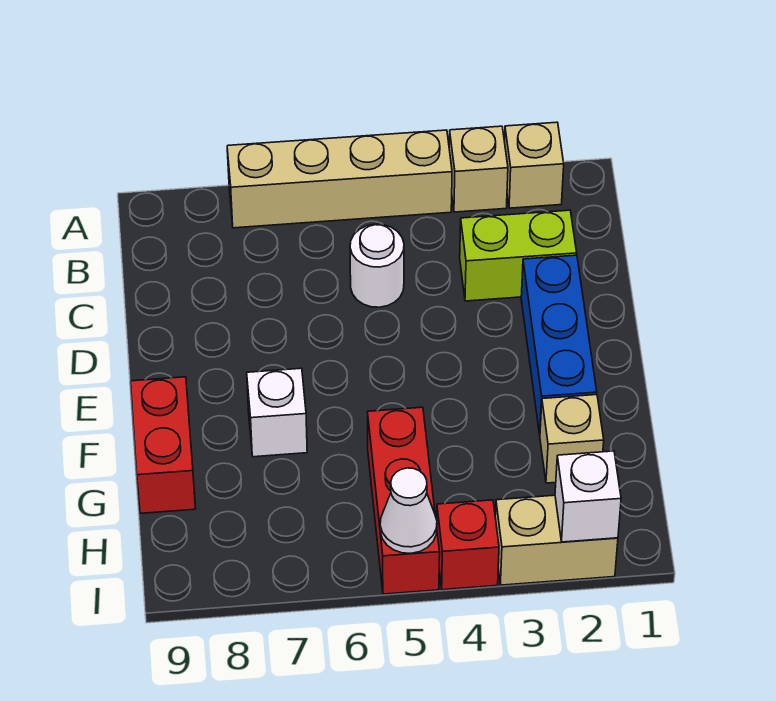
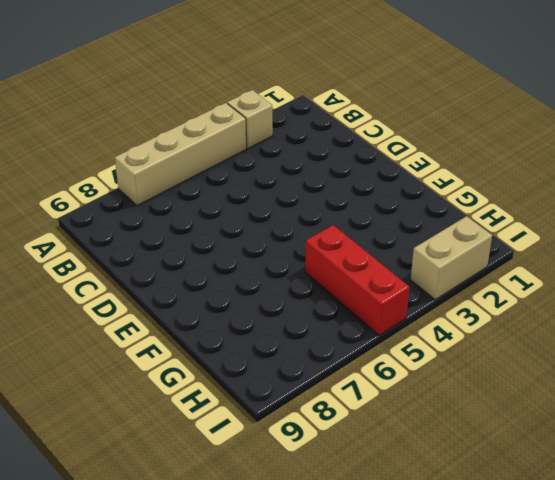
none -> tan brick A2 level 1
none -> lime brick C2:C3 level 1
none -> white round brick C5 level 1

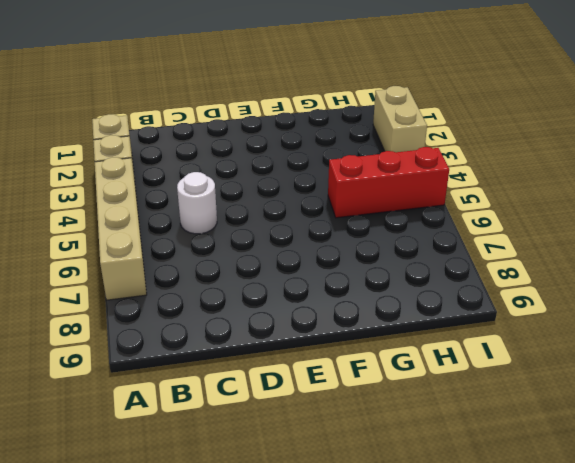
none -> lime brick C2:C3 level 1
none -> blue brick D2:F2 level 1
none -> white brick F7 level 1

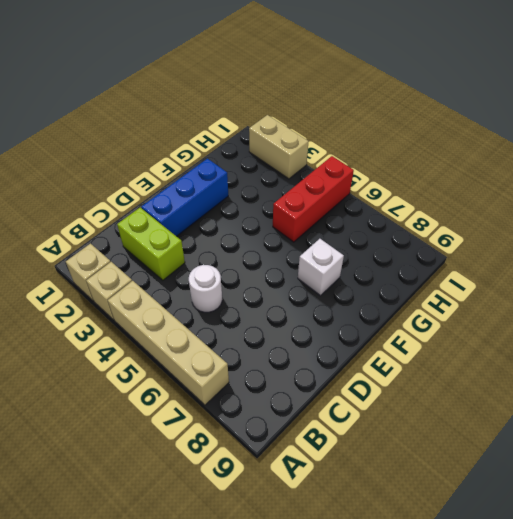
none -> red brick F9:G9 level 1
none -> tan brick G2 level 1
none -> red brick I4 level 1

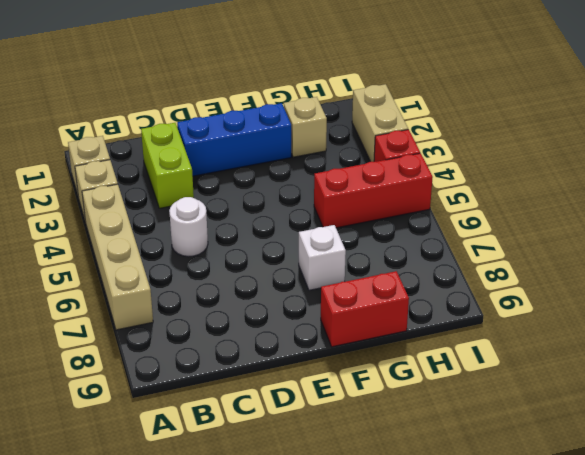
none -> white brick I2 level 2
none -> white cone I5 level 2

